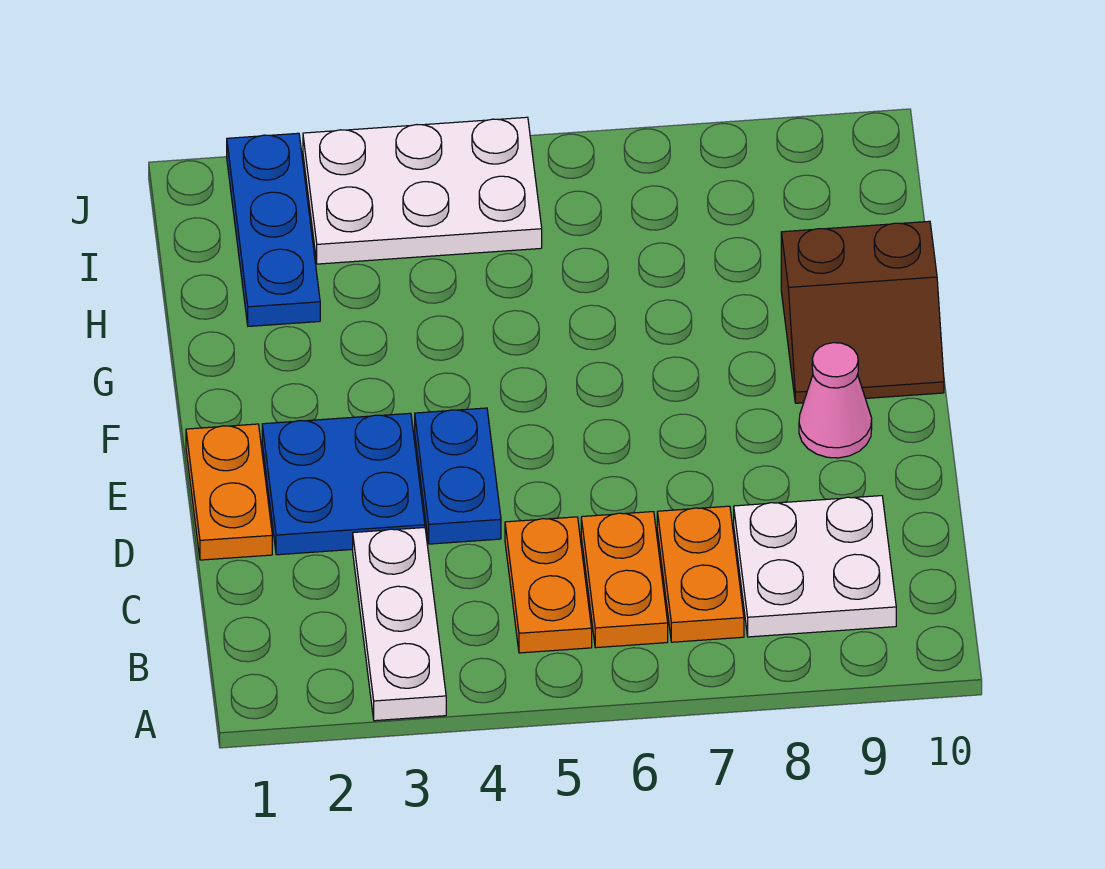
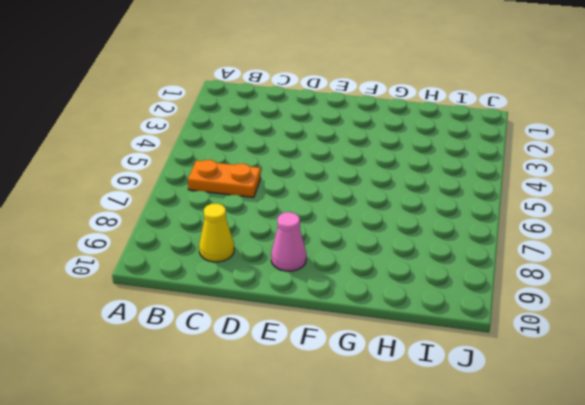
yellow cone C9 level 1 -> white plate B8:C9 level 1
none -> white plate A3:C3 level 1
none -> orange plate B5:C5 level 1
none -> orange plate B7:C7 level 1

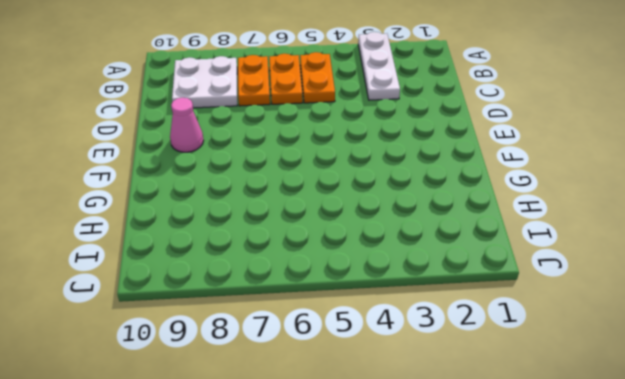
none -> orange plate D1:E1 level 1
none -> blue plate D2:E3 level 1
none -> blue plate D4:E4 level 1

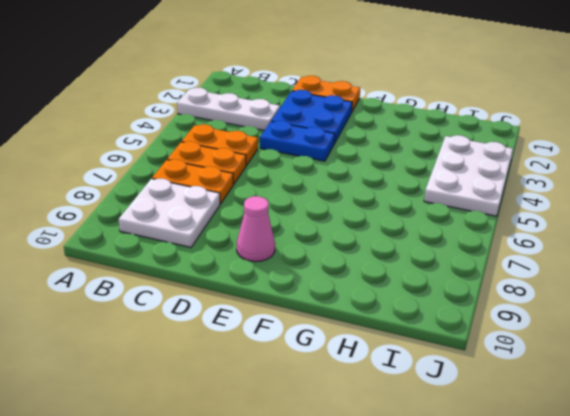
none -> brown slope F9:G10 level 1 top G
none -> blue plate H2:J2 level 1

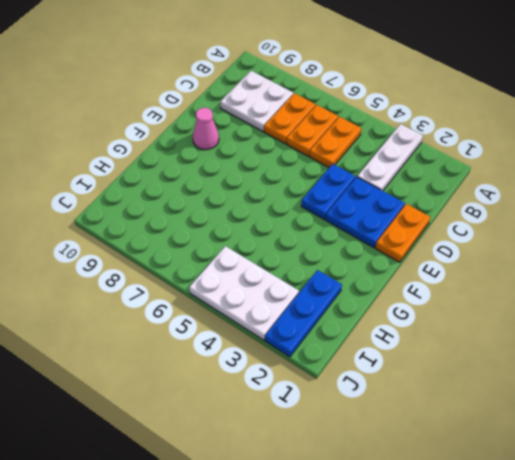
none -> brown slope F9:G10 level 1 top G

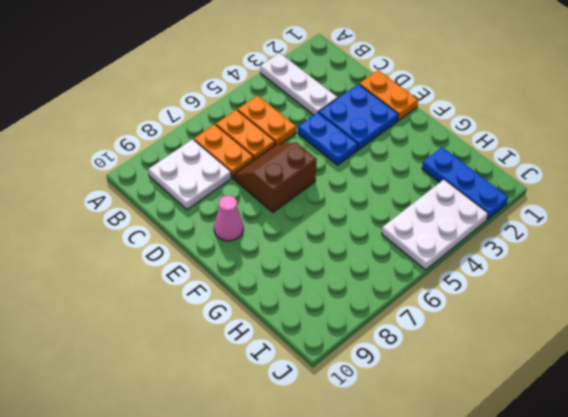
brown slope D6:E7 level 1 top E -> brown slope F9:G10 level 1 top G

